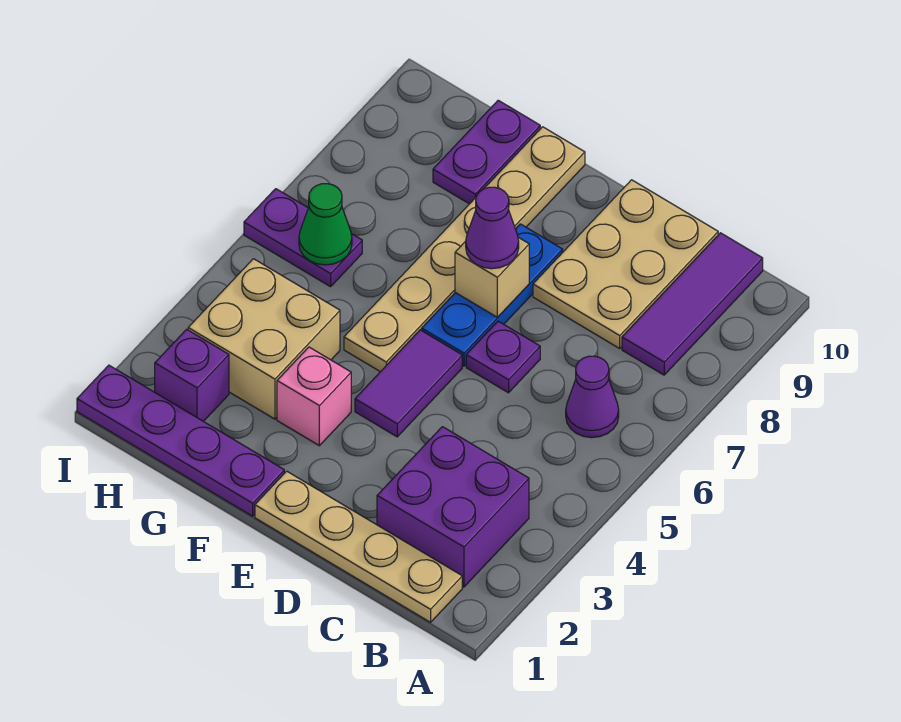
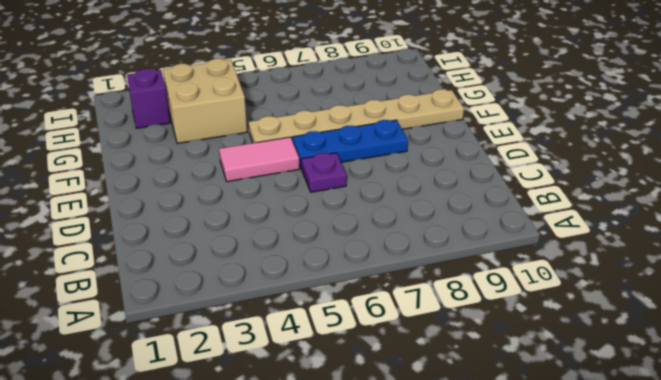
pink tile E4:E5 level 1 -> purple tile E4:E5 level 1
none -> tan plate B1:E1 level 1
none -> purple brick B2:C3 level 1
none -> purple cone B6 level 1

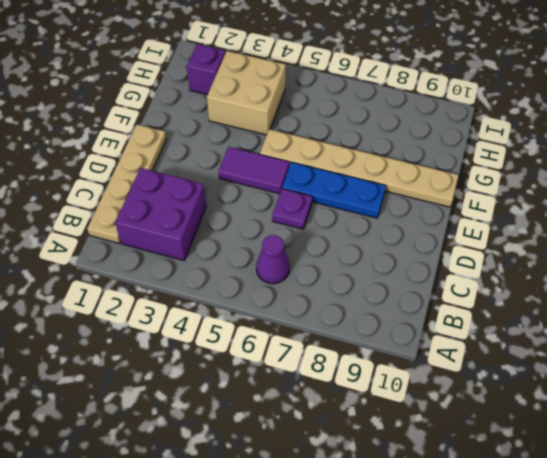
none -> purple tile B8:B10 level 1
none -> tan plate C8:D10 level 1
none -> purple plate F1:I1 level 1

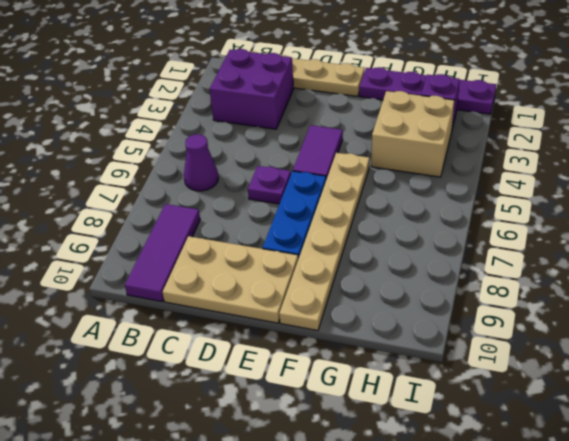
tan plate C9:E10 level 1 -> tan plate C8:D10 level 1
none -> pink brick F3 level 1
none -> purple plate G9:G10 level 1
none -> purple plate H6:I6 level 1

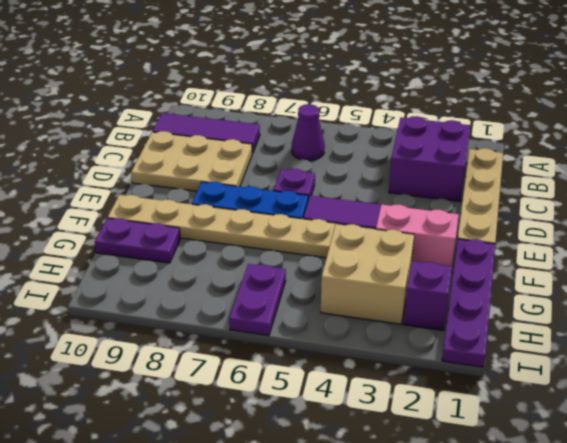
pink brick F2:F3 level 1 -> pink brick F3 level 1
none -> tan brick E7 level 2
none -> green cone H6 level 2
none -> purple cone E7 level 3

